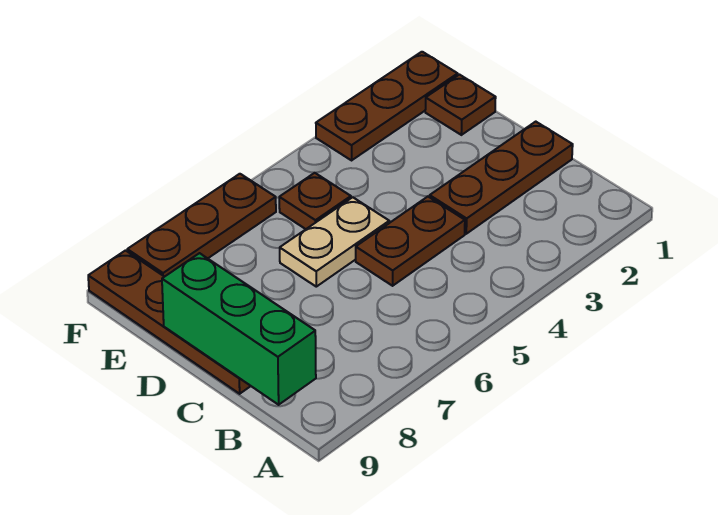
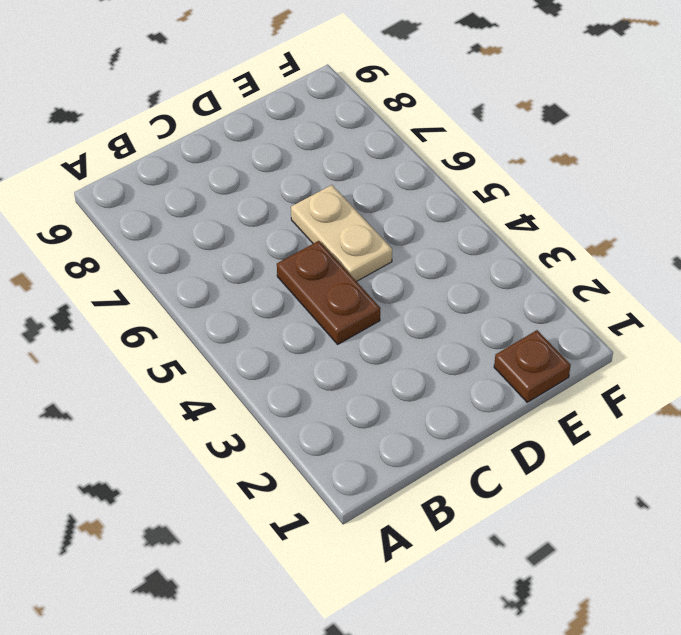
none -> brown plate C1:C3 level 1
none -> brown plate C9:F9 level 1

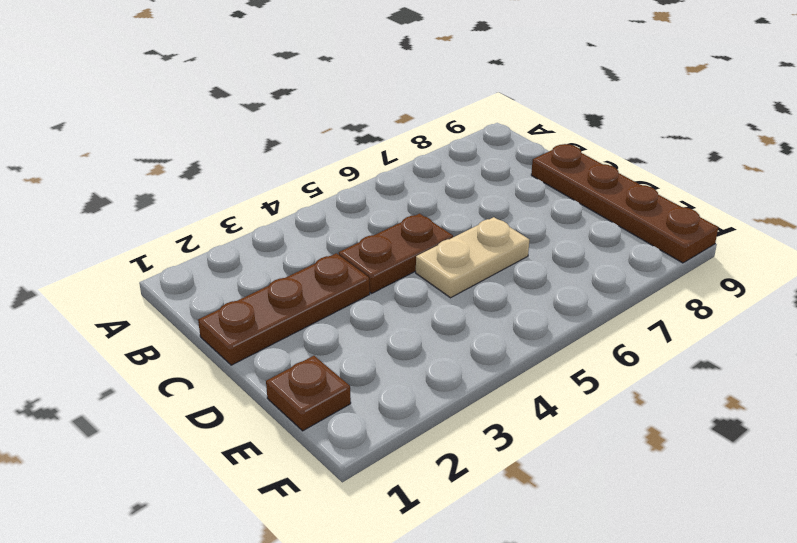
none -> brown plate E5 level 1
none -> brown plate F1:F3 level 1

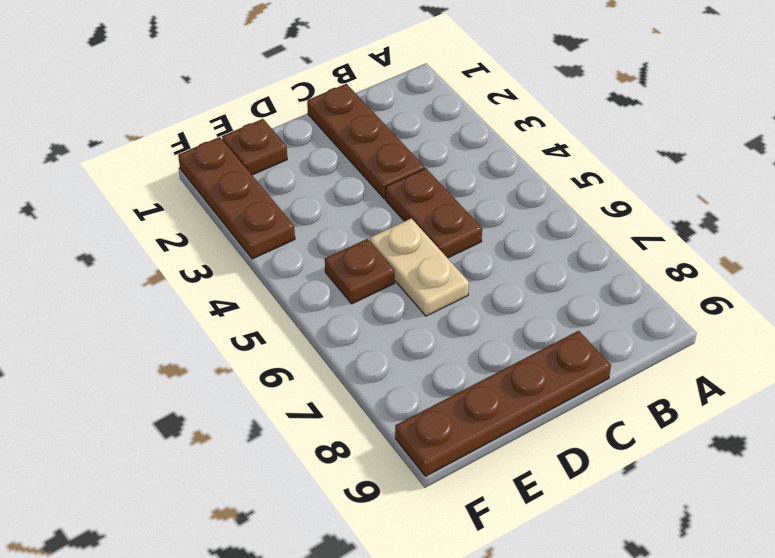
none -> brown plate F6:F8 level 1
none -> green brick B9:D9 level 2

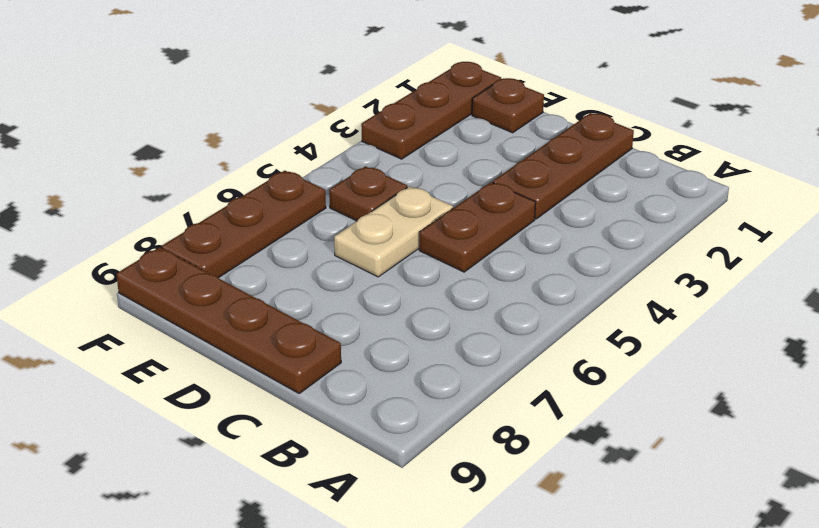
none -> green brick B9:D9 level 2

